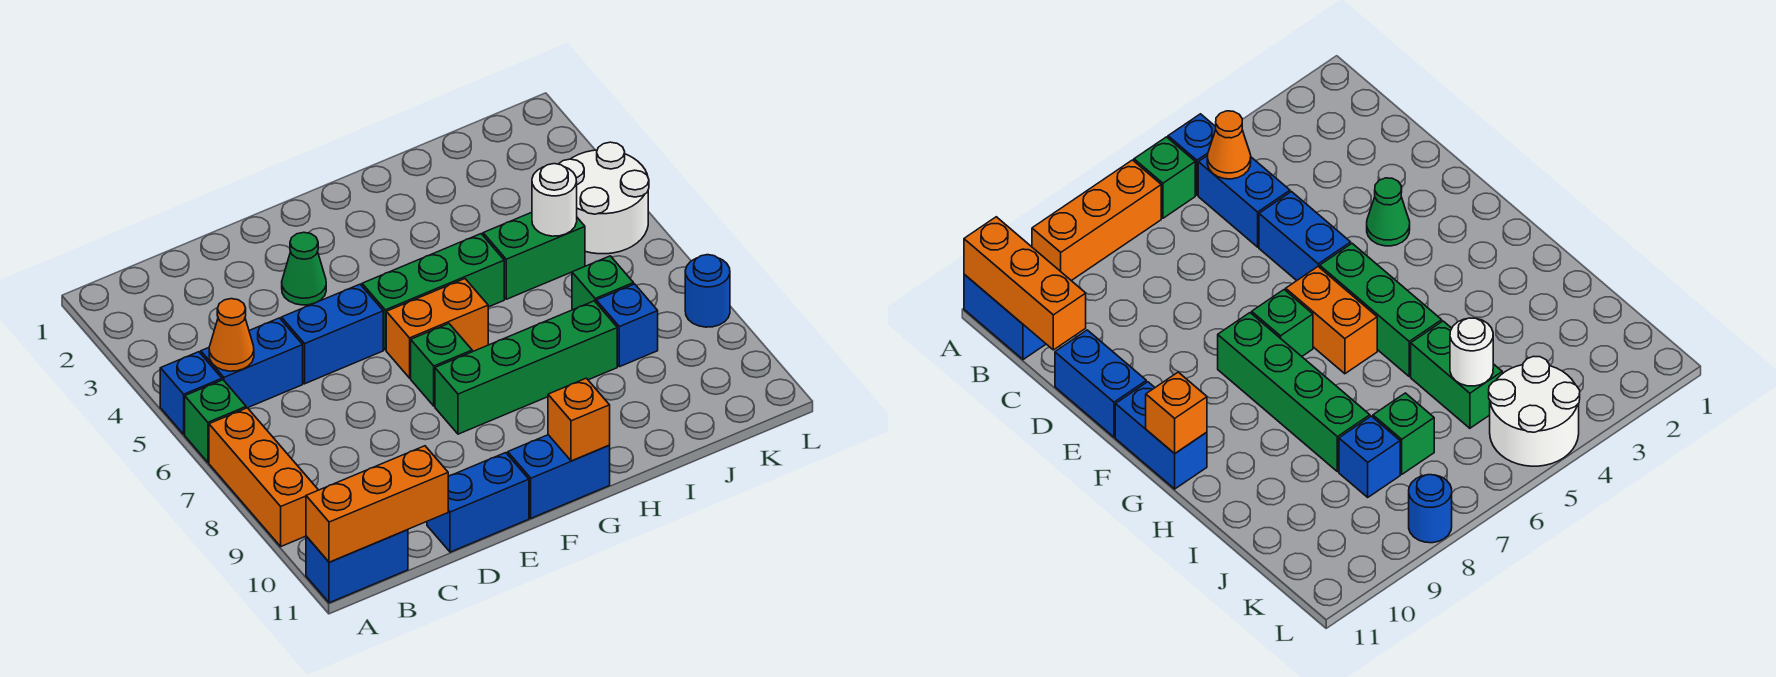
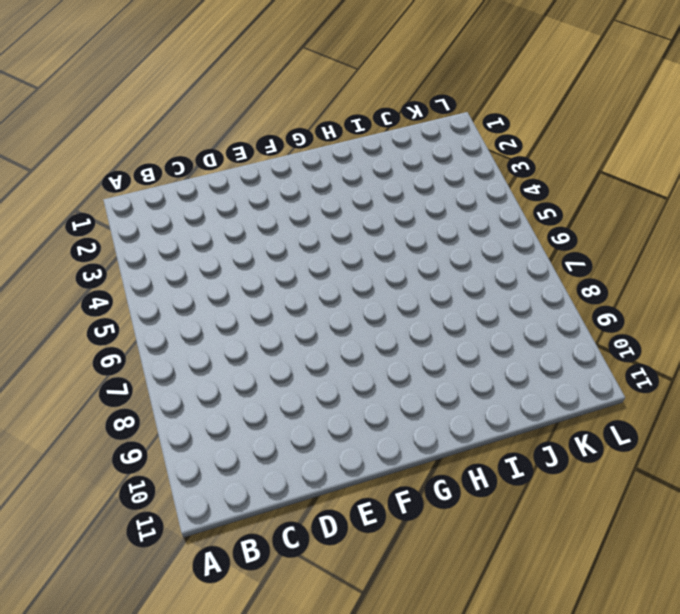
none -> blue brick A5 level 1
none -> green brick A6 level 1
none -> orange brick A7:A9 level 1

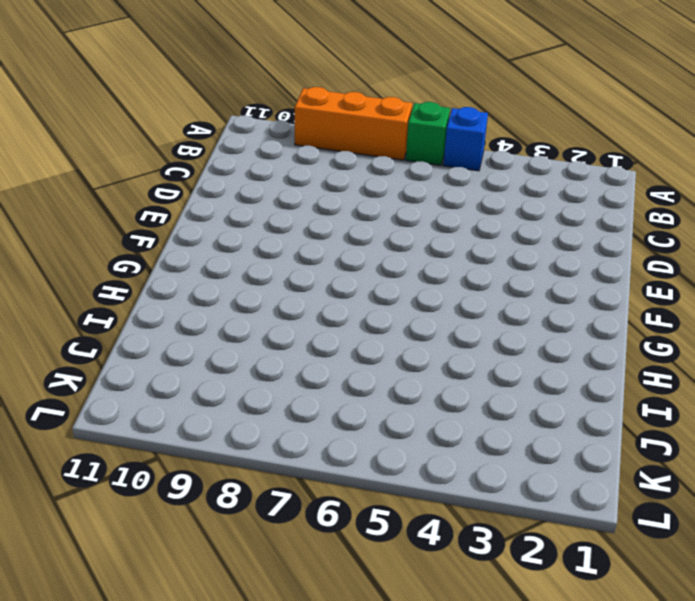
none -> blue brick A11:B11 level 1
none -> blue brick B5:C5 level 1
none -> blue brick D5:E5 level 1

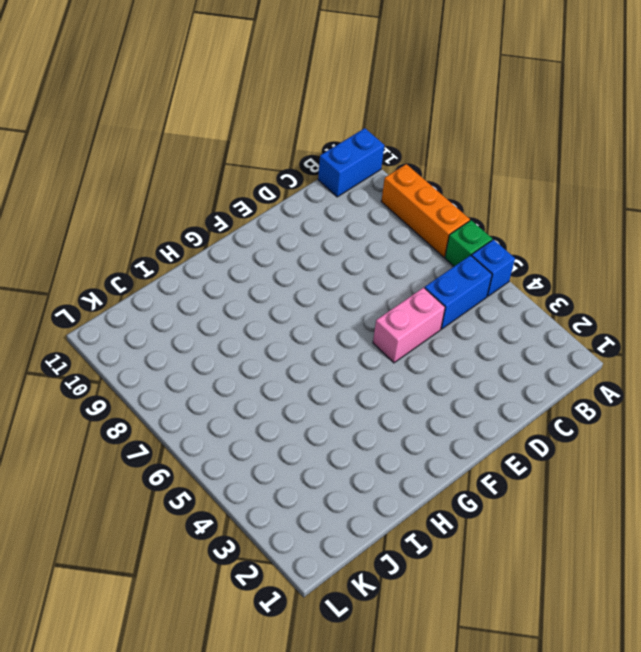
pink brick D5:E5 level 1 -> blue brick D5:E5 level 1
none -> blue brick D11:E11 level 1
none -> green cone E3 level 1
none -> green brick F5:H5 level 1

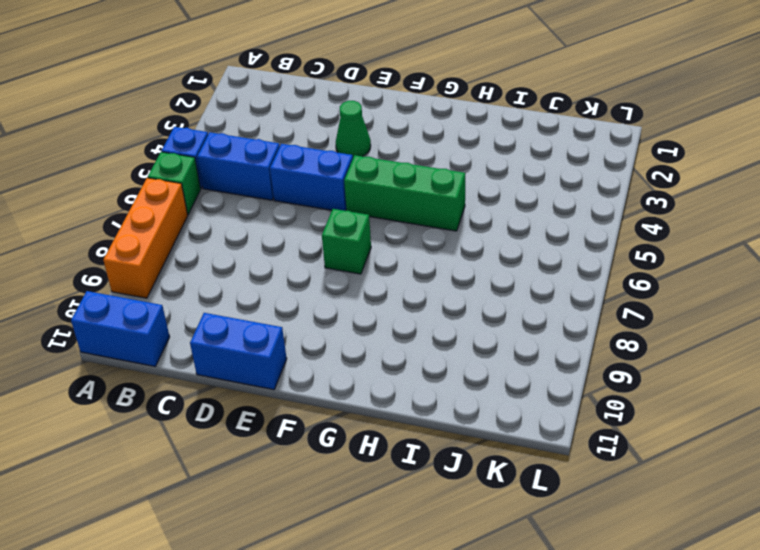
none -> orange brick F6:G6 level 1
none -> green brick F8:I8 level 1
none -> blue brick F11:G11 level 1

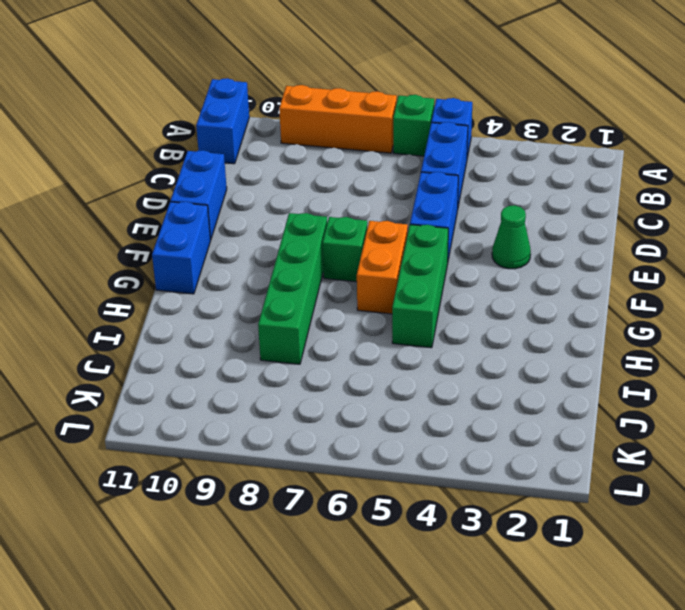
none -> green brick I5:J5 level 1
none -> green brick J7 level 1
none -> blue brick J8 level 1

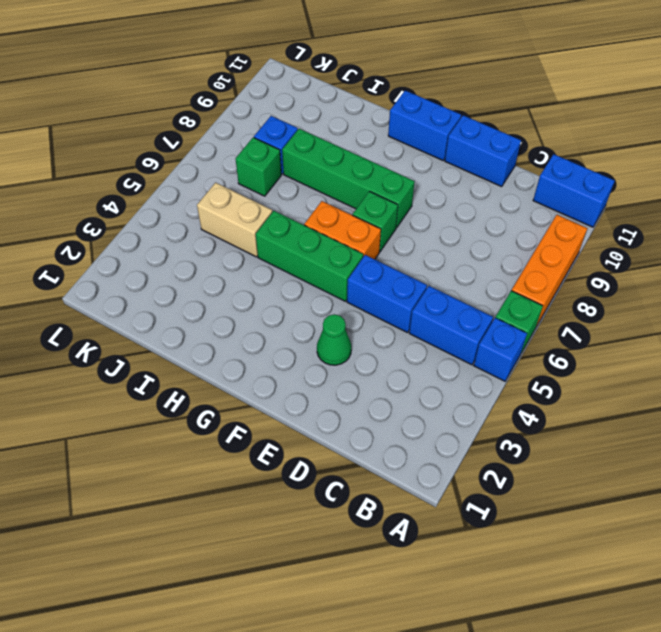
tan brick I5:J5 level 1 -> green brick I5:J5 level 1
none -> white round brick K4:L5 level 1
none -> blue round brick L8 level 1
none -> orange brick A11:C11 level 2

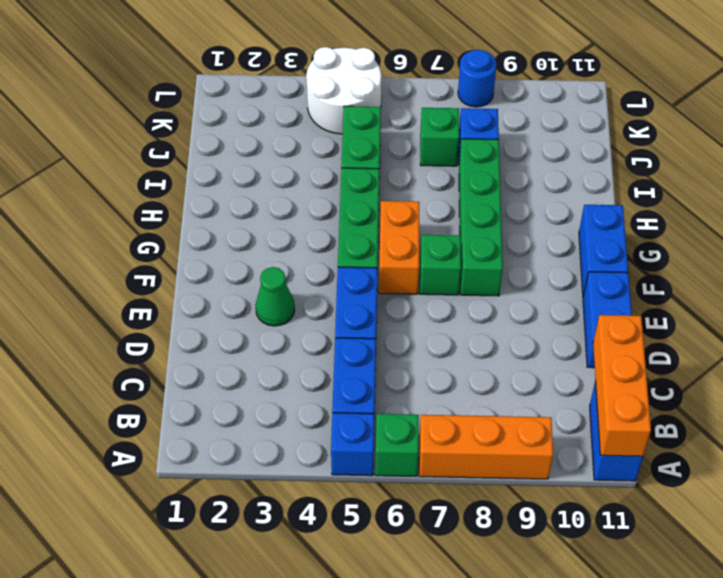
none -> orange cone B5 level 2
none -> orange brick G11 level 2
none -> white round brick J5 level 2

